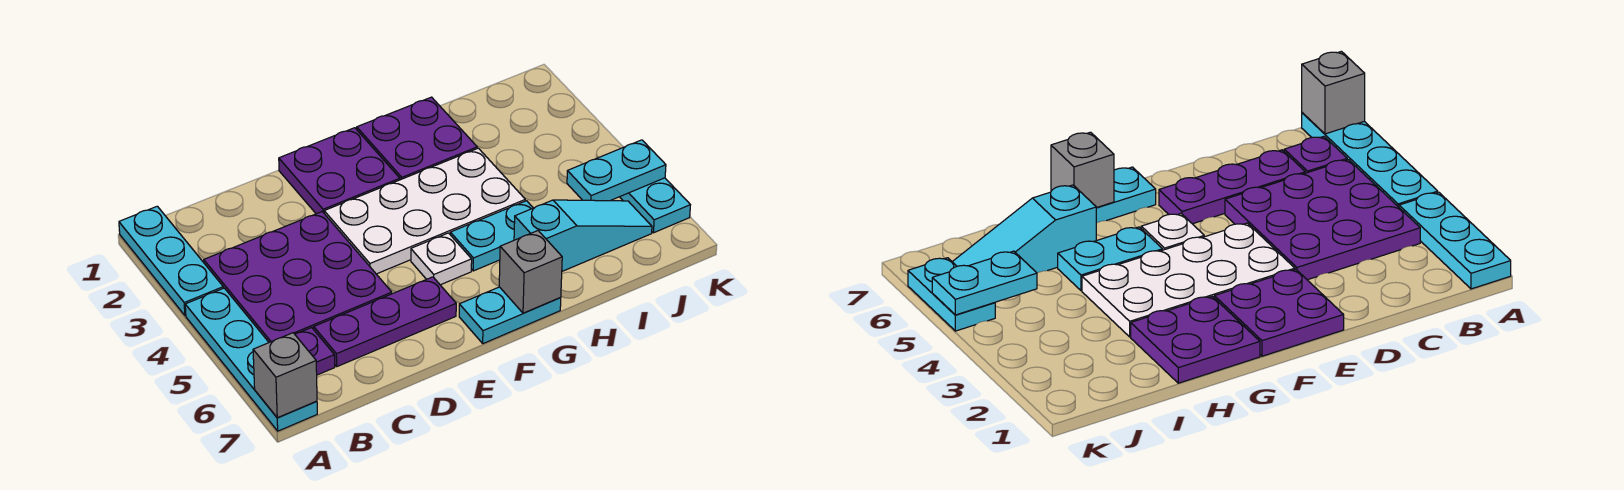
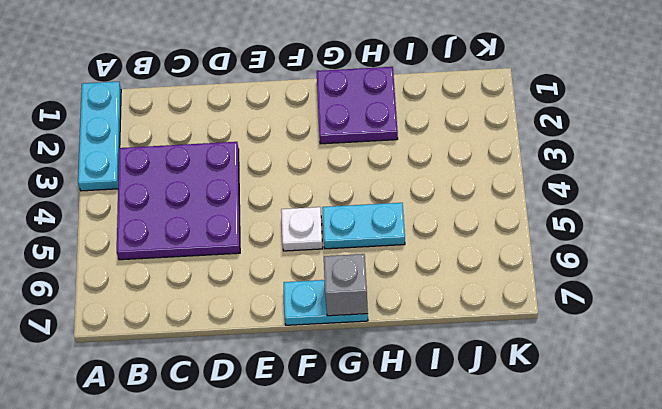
none -> cyan plate A4:A7 level 1
none -> purple plate B6 level 1
none -> purple plate C6:E6 level 1

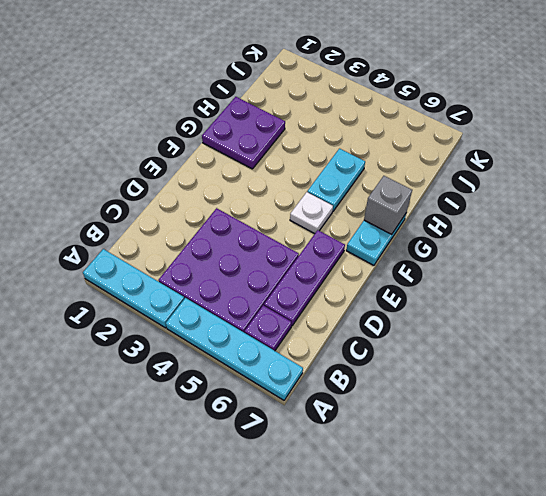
none -> purple plate E1:F2 level 1
none -> white plate E3:H4 level 1
none -> cyan slope H6:J6 level 1 top H

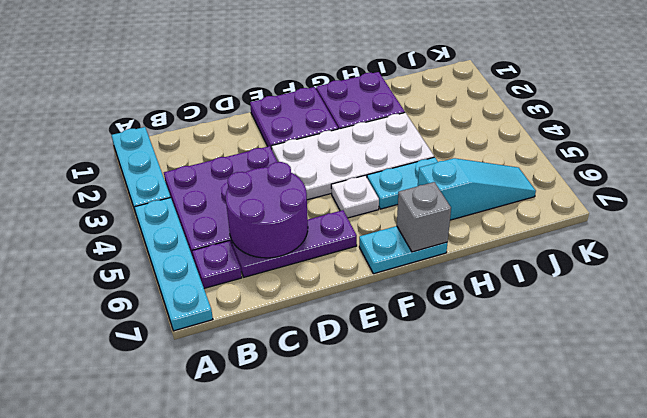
purple round brick C5:D6 level 2 -> none
none -> cyan plate K5:K6 level 1
none -> grey brick A7 level 2
none -> cyan plate J5:K5 level 2

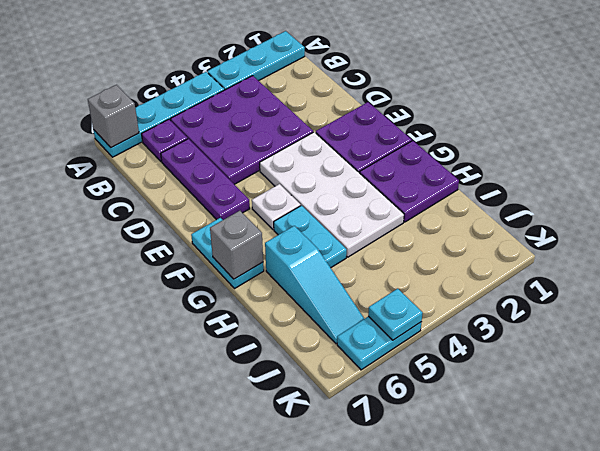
cyan plate K5 level 2 -> cyan plate J5:K5 level 2

